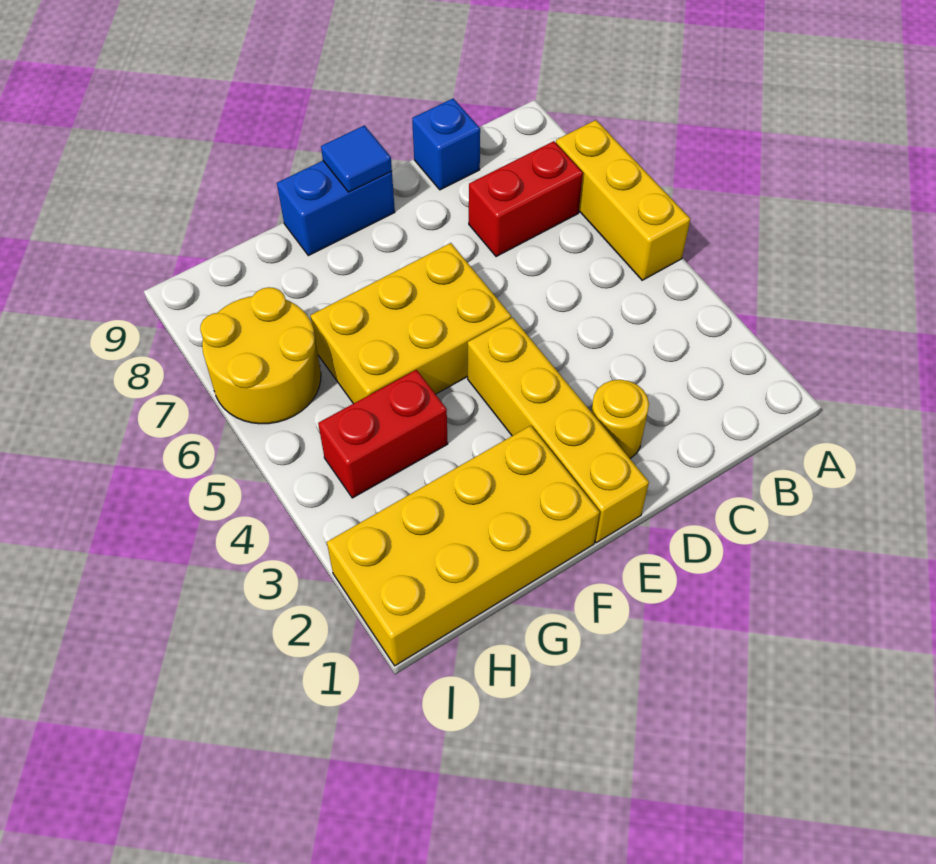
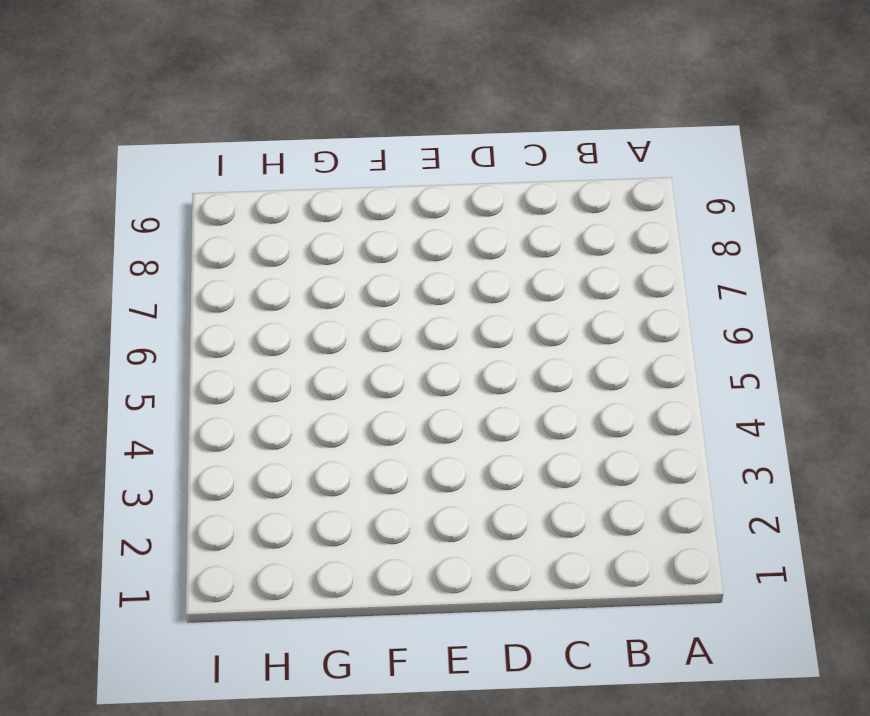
none -> yellow brick A5:A7 level 1
none -> red brick B7:C7 level 1

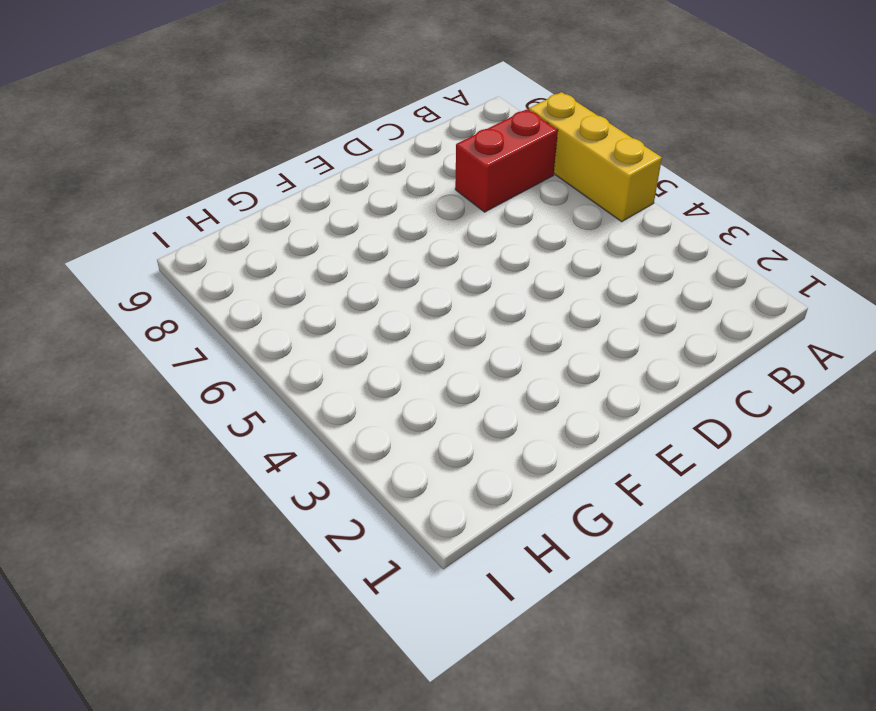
none -> blue brick C9 level 1
none -> yellow round brick D2 level 1

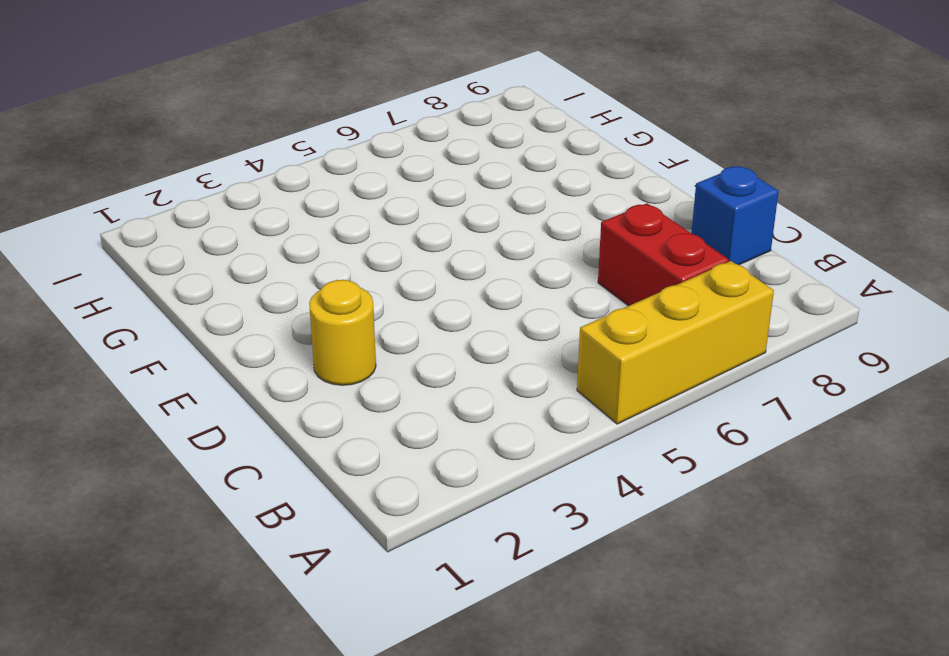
none -> yellow brick E1:E4 level 1
none -> yellow brick E5:G6 level 1

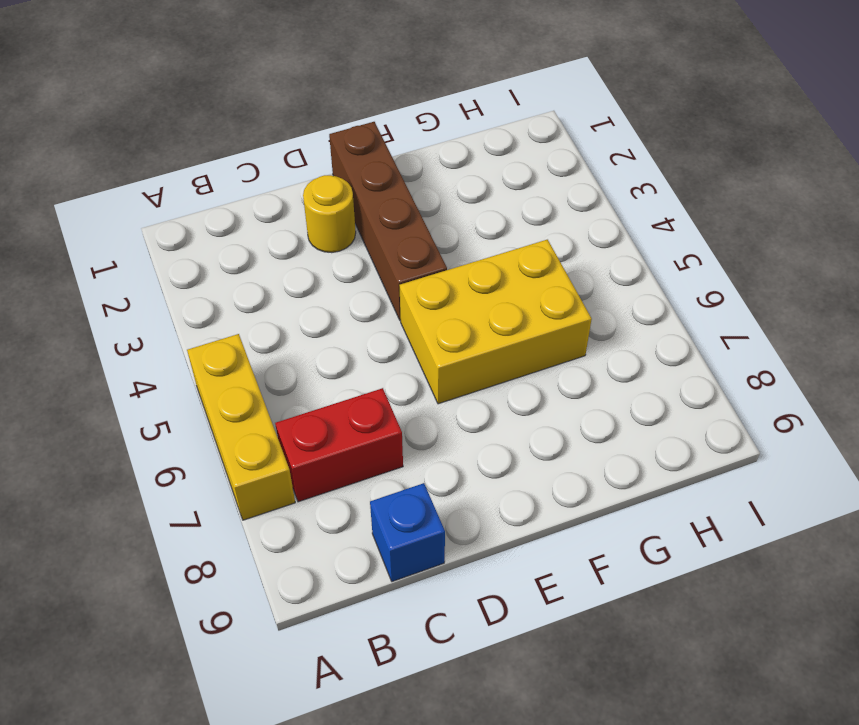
brown brick E1:E4 level 1 -> yellow brick E1:E4 level 1
none -> blue brick E9:F9 level 1
none -> yellow brick F1:I2 level 1

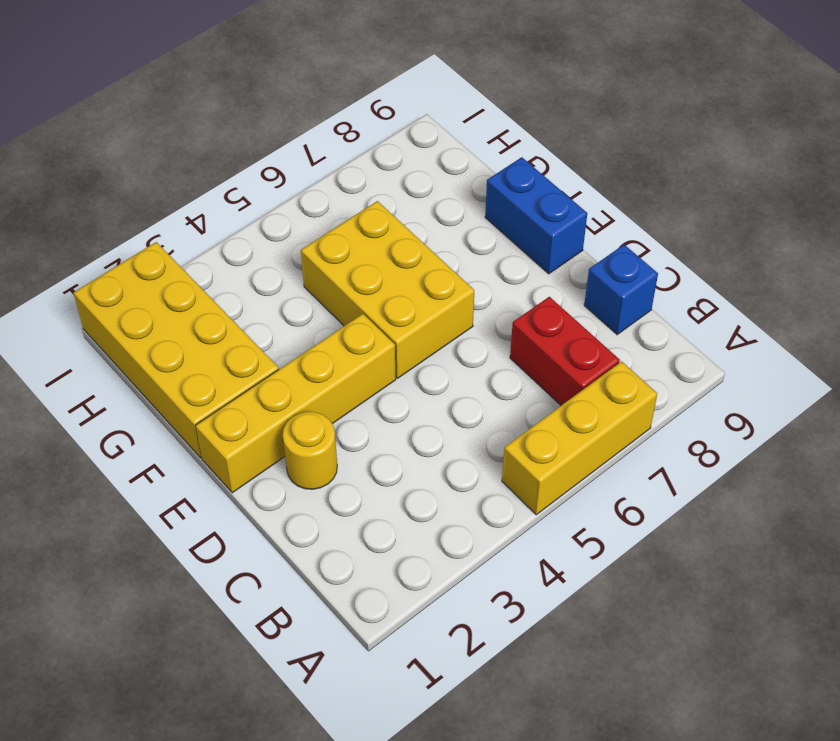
none -> red brick G4:H4 level 1
none -> yellow round brick H6:I7 level 1

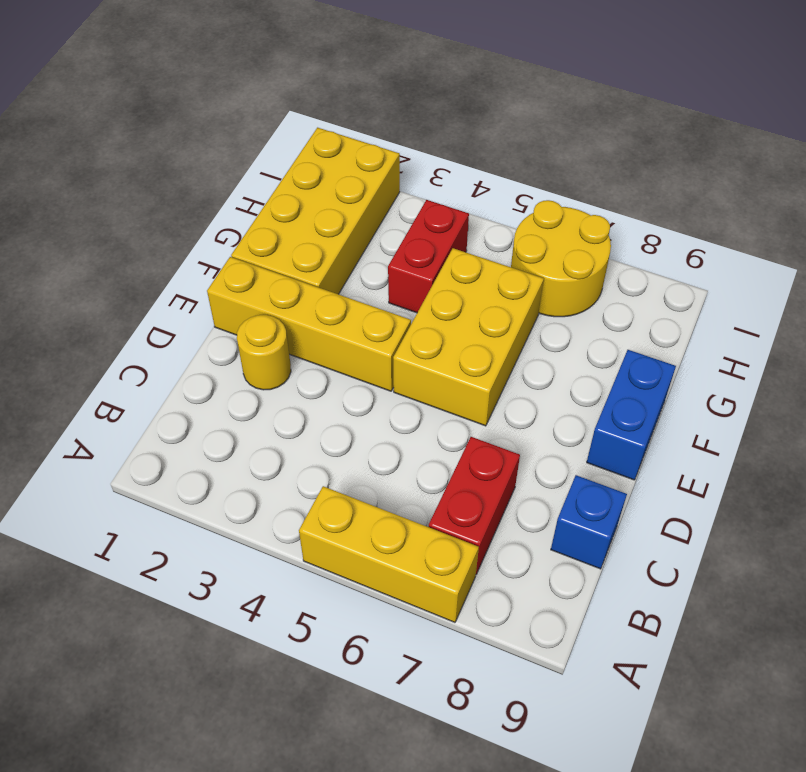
none -> blue tile E9 level 2

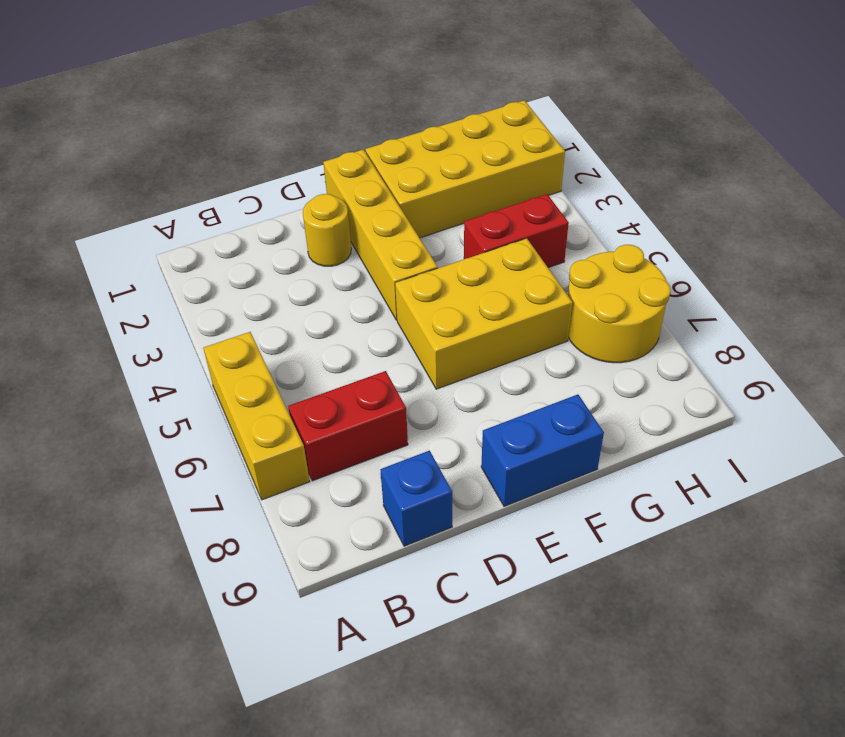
none -> blue tile E9 level 2

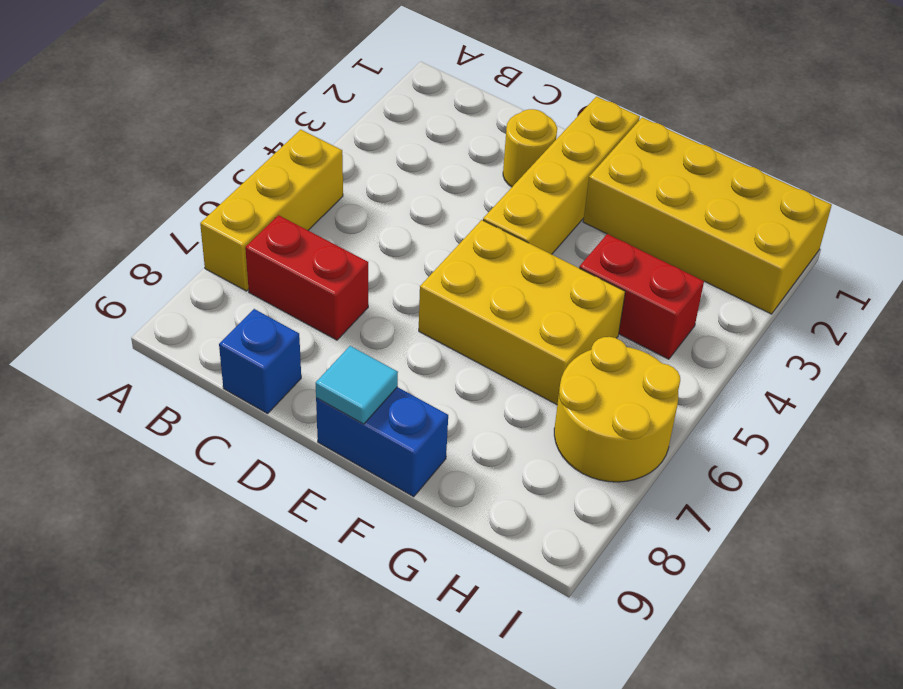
cyan tile E9 level 2 -> blue tile E9 level 2

